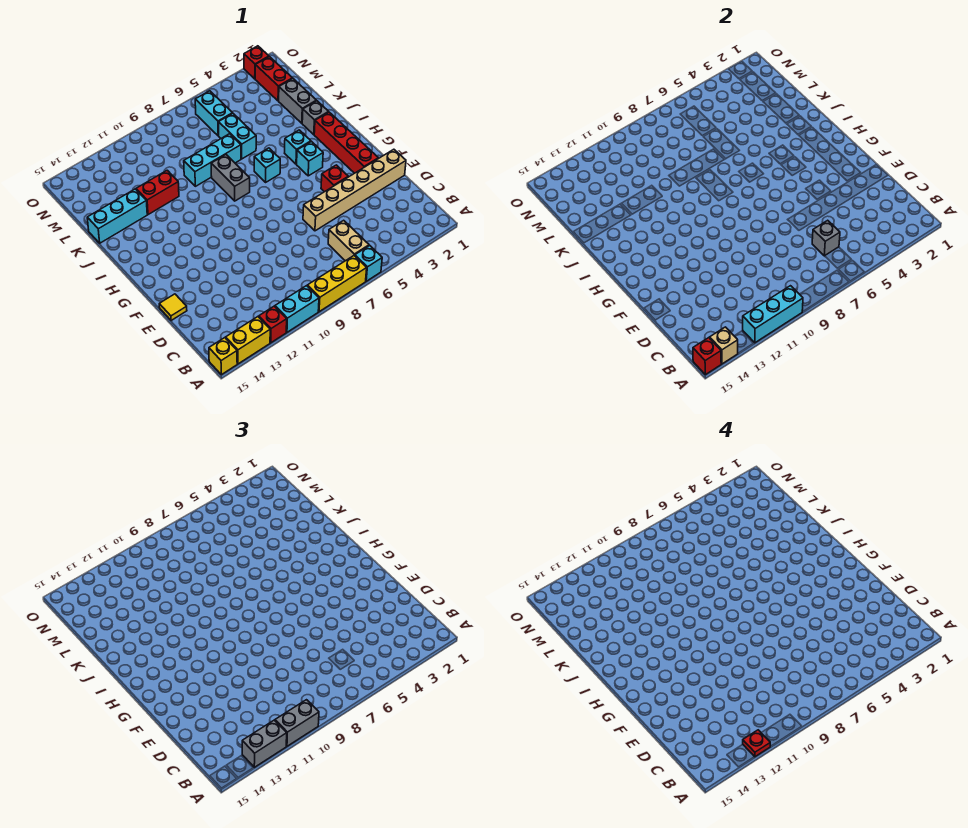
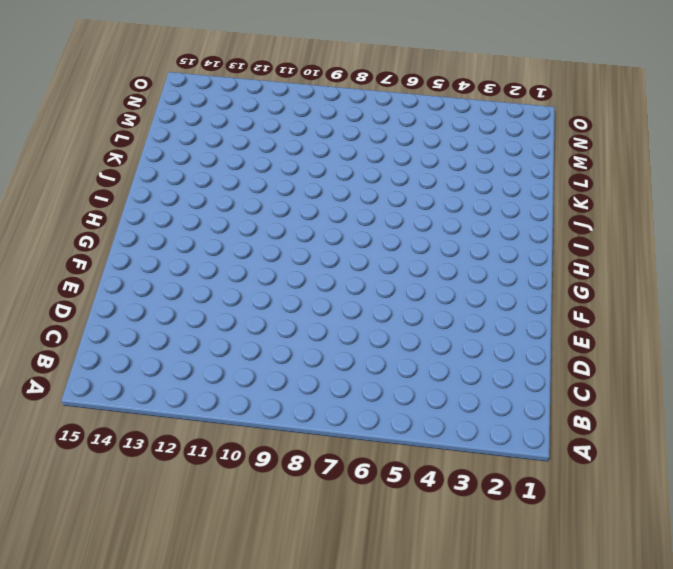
none -> cyan brick A6 level 1
none -> yellow brick A7:A9 level 1
none -> cyan brick A10:A11 level 1
none -> red brick A12 level 1

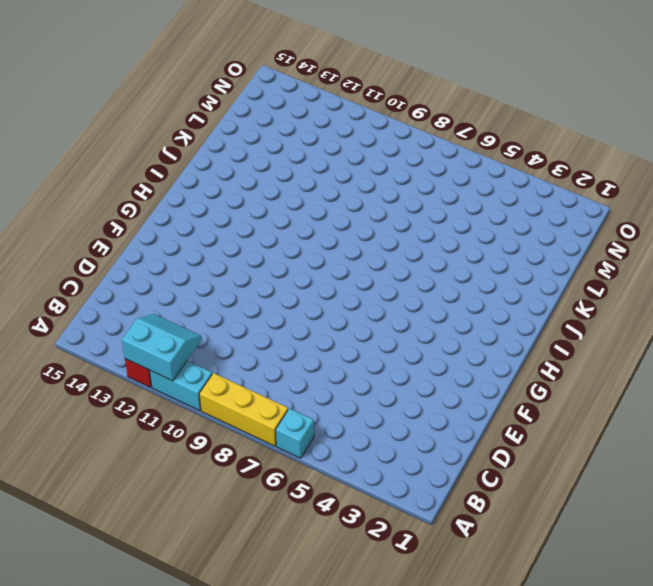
cyan slope A11:B12 level 2 top A -> cyan brick A10:A12 level 2
none -> yellow brick A13:A14 level 1
none -> yellow brick A15 level 1
none -> tan brick B6:C6 level 1
none -> tan brick E1:E6 level 1

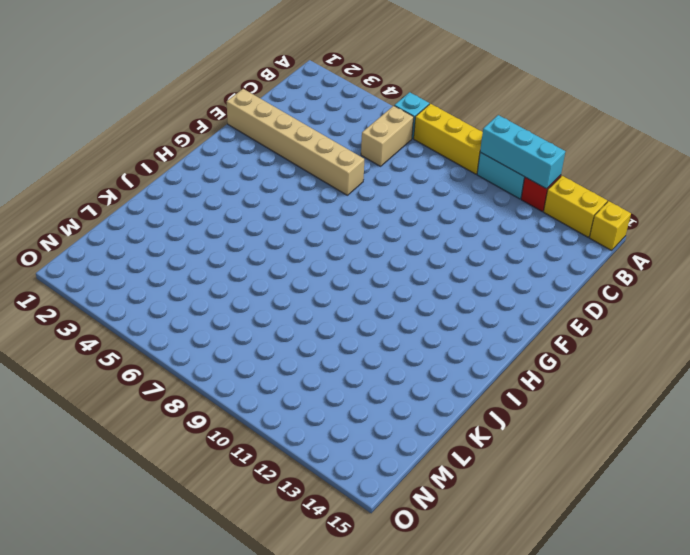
none -> yellow tile E15 level 1
none -> red brick F2:I2 level 1
none -> red brick F4 level 1
none -> cyan brick H4 level 1

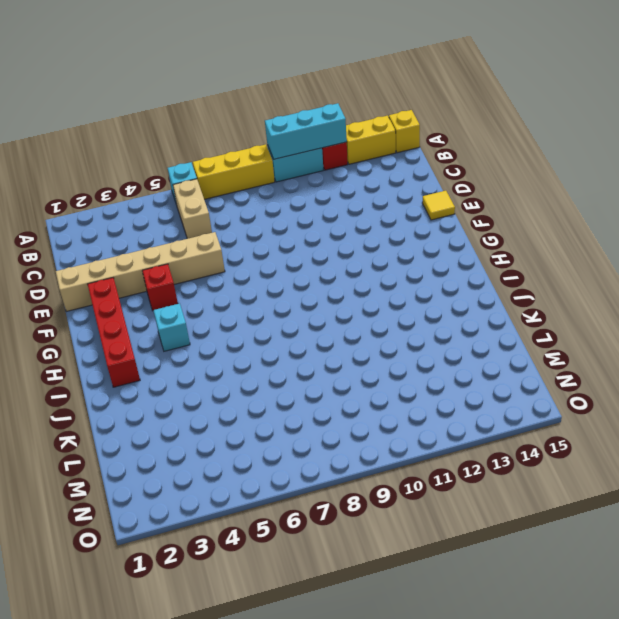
none -> cyan brick I4 level 1
none -> cyan brick I6 level 1
none -> grey brick I8:J8 level 1
none -> grey brick J2 level 1

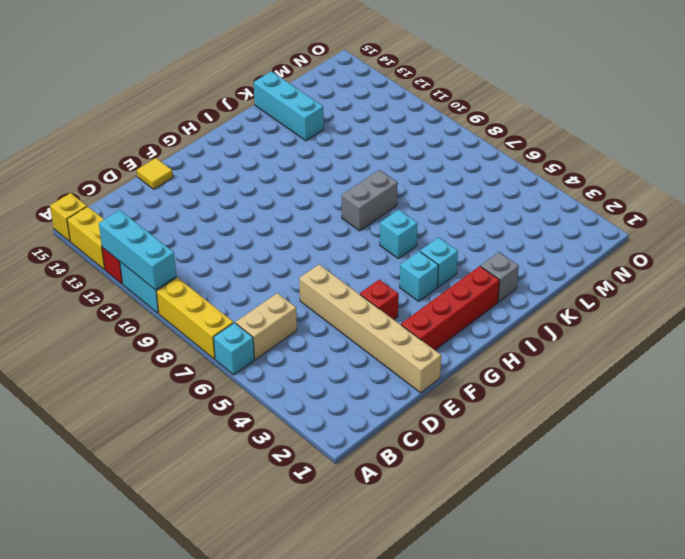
none -> grey brick K2:L2 level 1
none -> cyan brick K6:L6 level 1
none -> cyan brick K7:K9 level 1
none -> red brick K11:K12 level 1

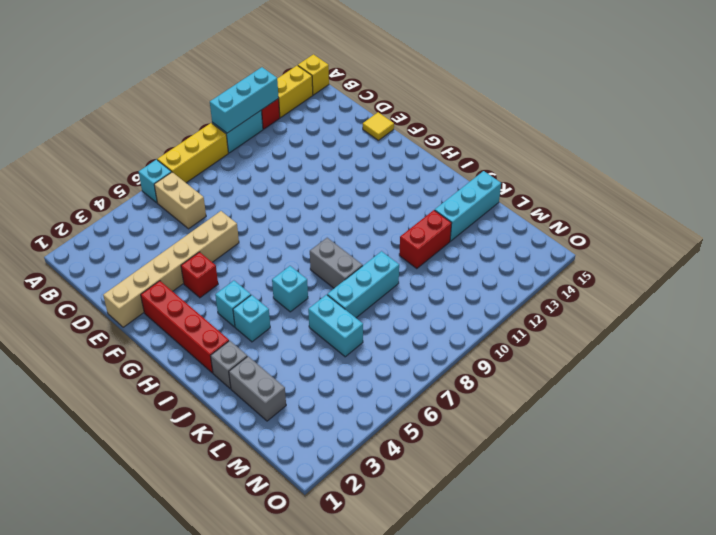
none -> red brick M2:N2 level 1
none -> cyan brick M6:N6 level 1
none -> red brick O2 level 1
none -> tan brick A14 level 2

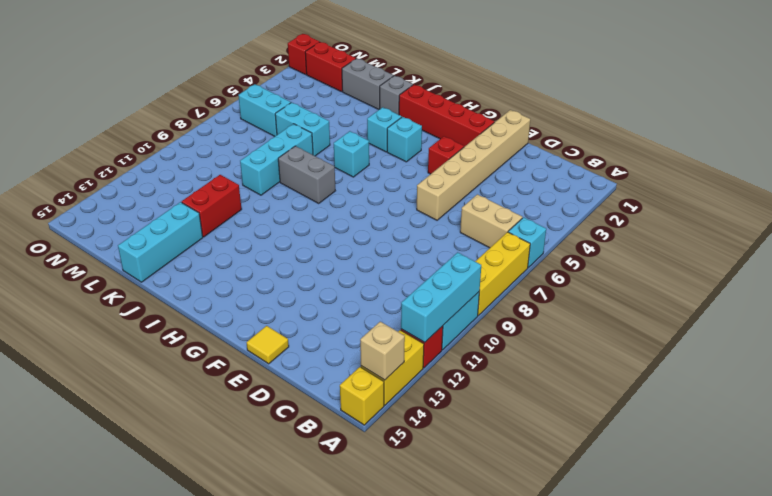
none -> red brick A15 level 2
none -> grey brick C6 level 2
none -> grey brick A10:A11 level 3
none -> grey brick A12:A13 level 3

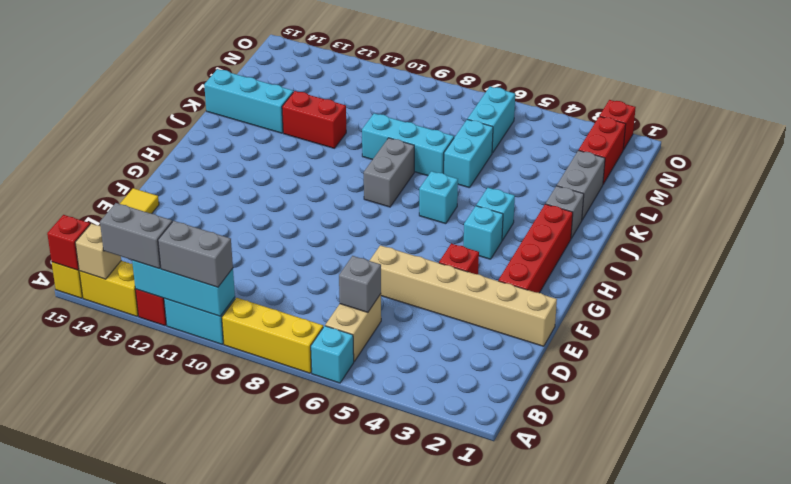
none -> red plate A12 level 4

